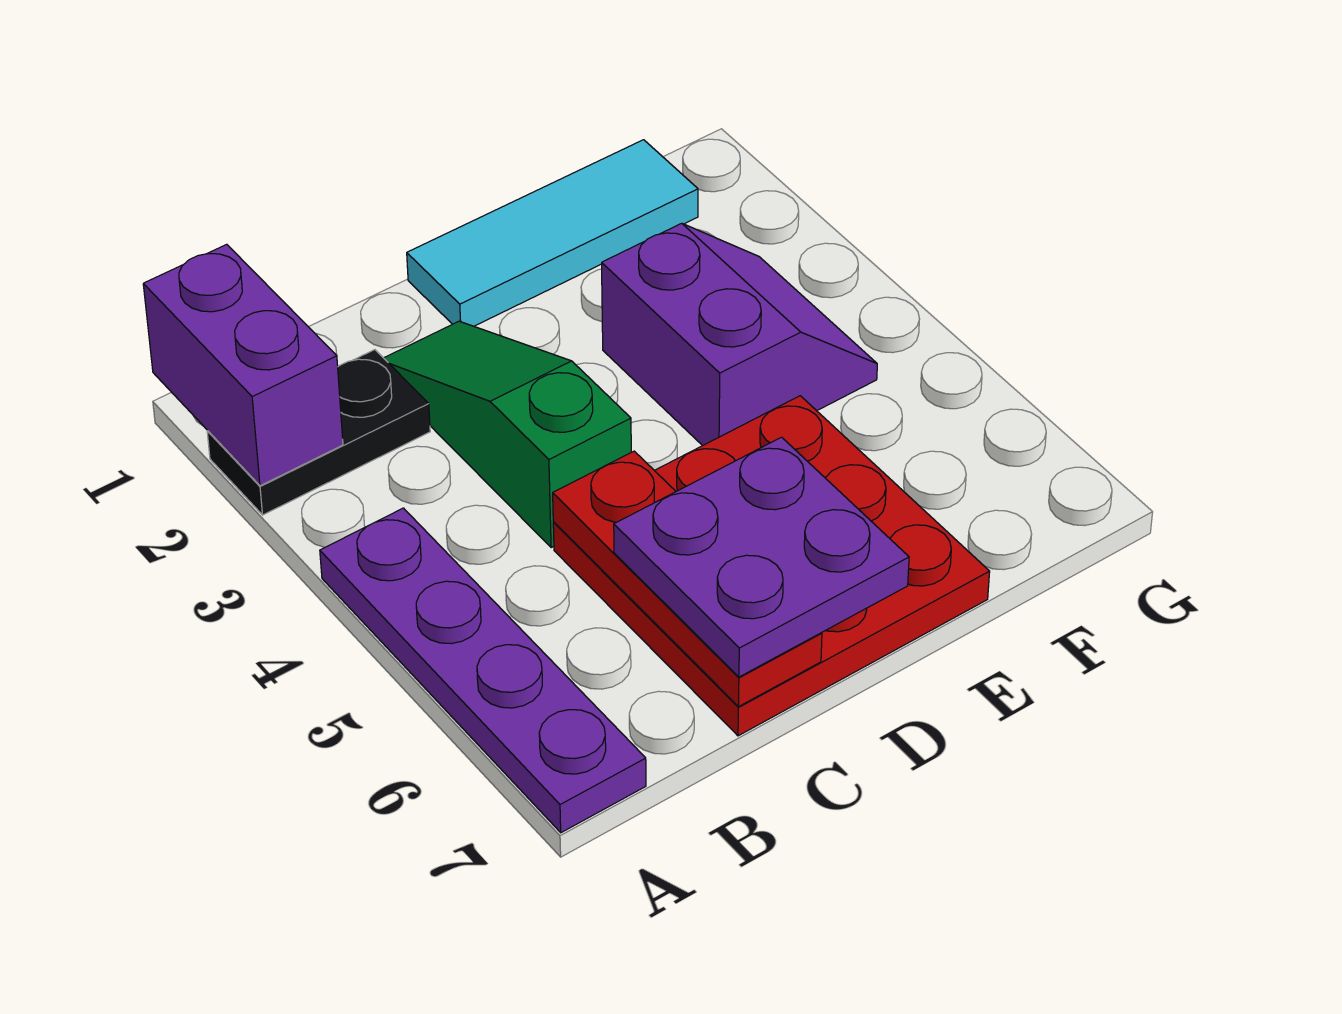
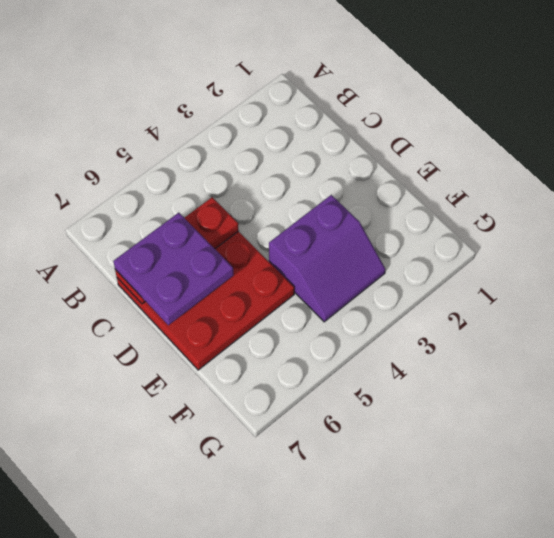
none -> black plate A2:B2 level 1
none -> purple plate A4:A7 level 1

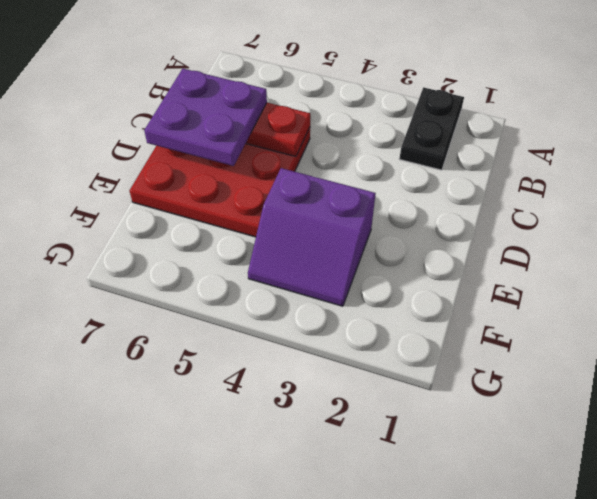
none -> purple plate A4:A7 level 1
none -> green slope C2:C4 level 1 top 4

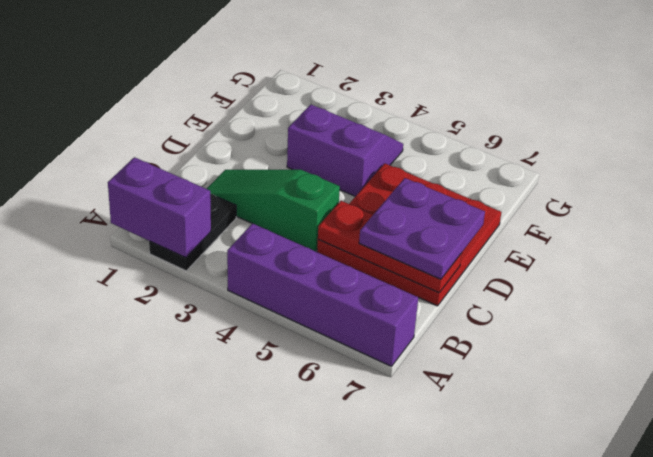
purple brick A4:A7 level 1 -> purple plate A4:A7 level 1
none -> cyan tile D1:F1 level 1

